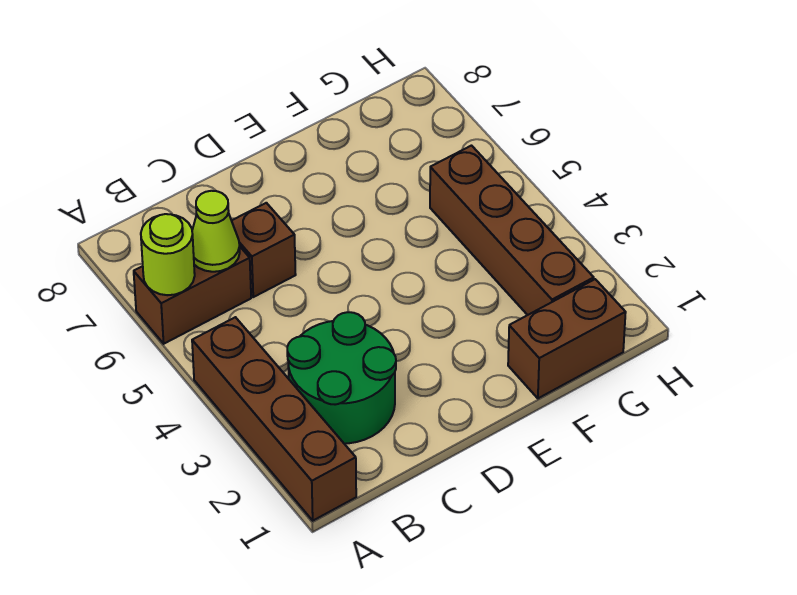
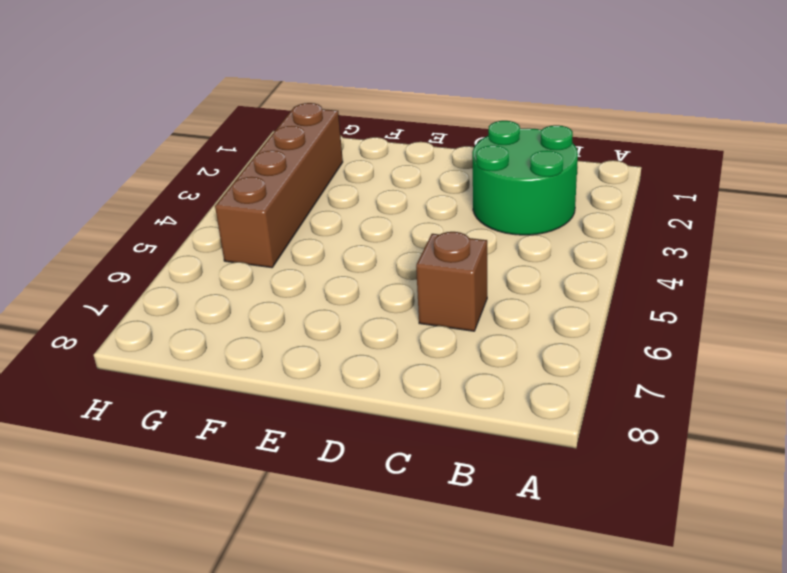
none -> brown brick A1:A4 level 1
none -> brown brick A6:B6 level 1

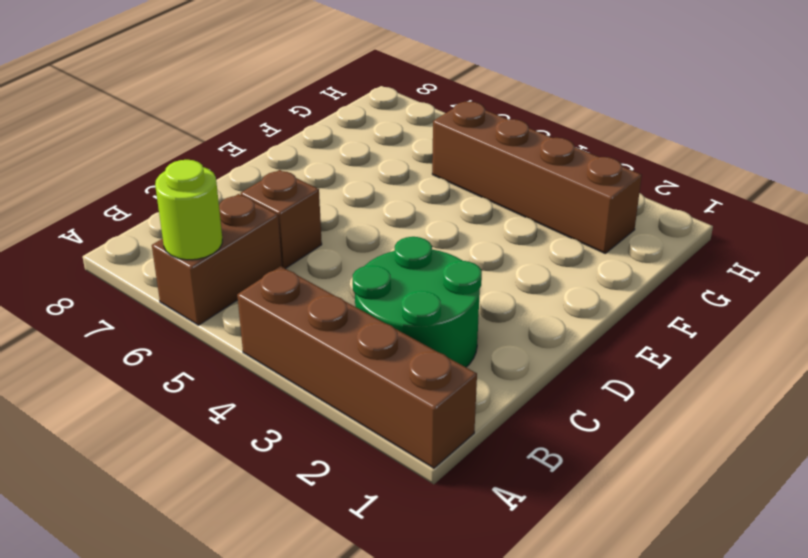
none -> brown brick F1:G1 level 1
none -> lime cone B6 level 2

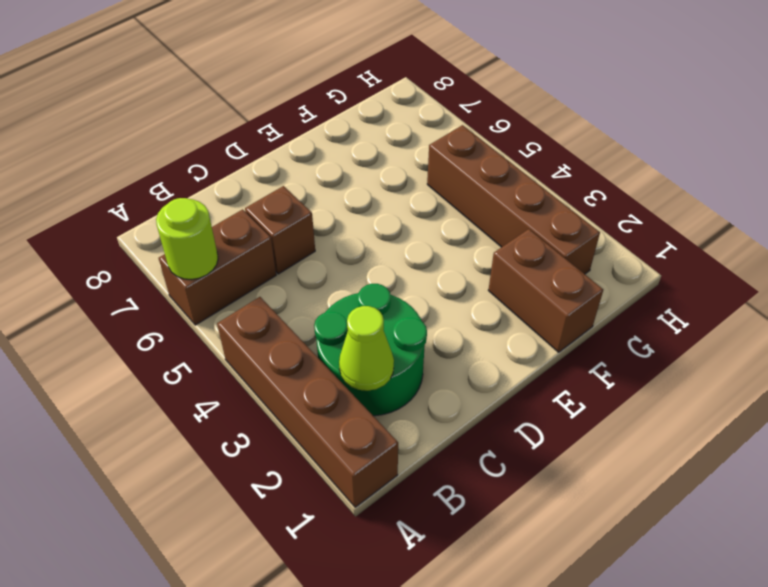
lime cone B2 level 2 -> lime cone B6 level 2
brown brick F1:F2 level 1 -> brown brick F1:G1 level 1

